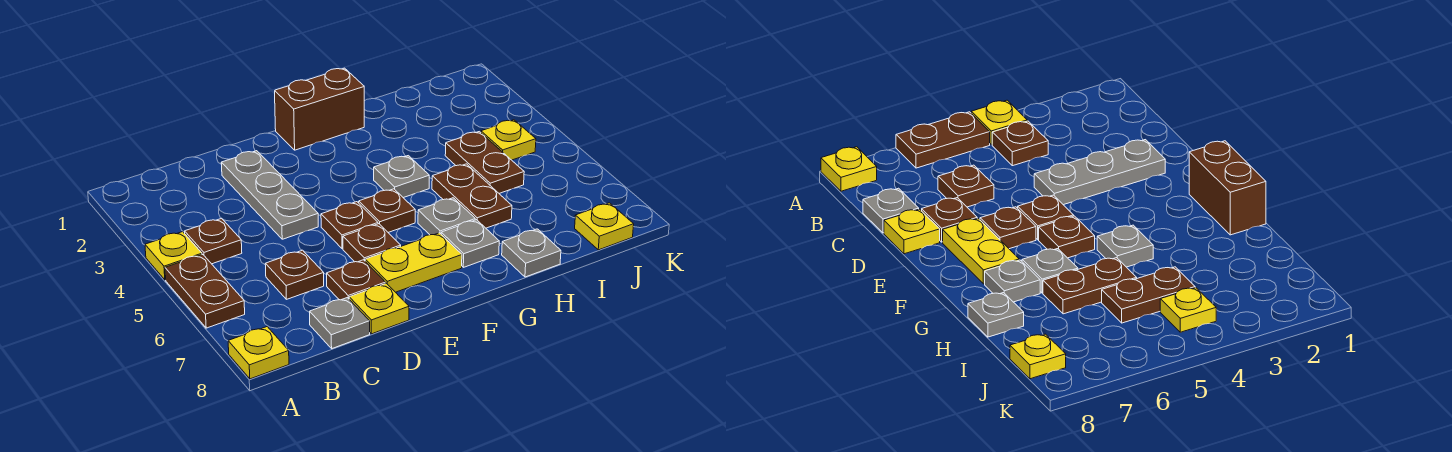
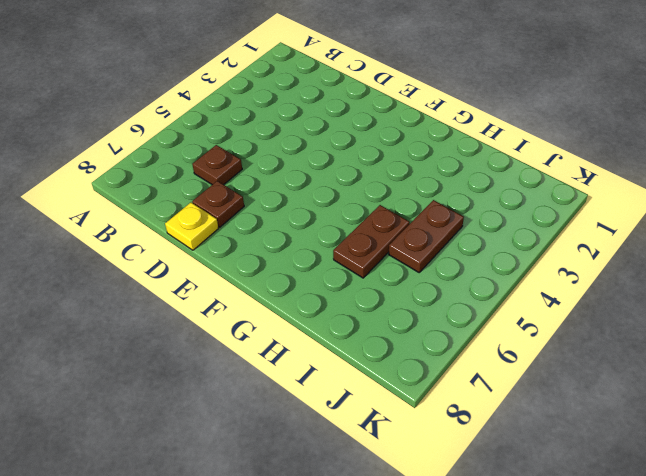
none -> yellow plate A4 level 1
none -> brown plate A5:A6 level 1
none -> yellow plate A8 level 1

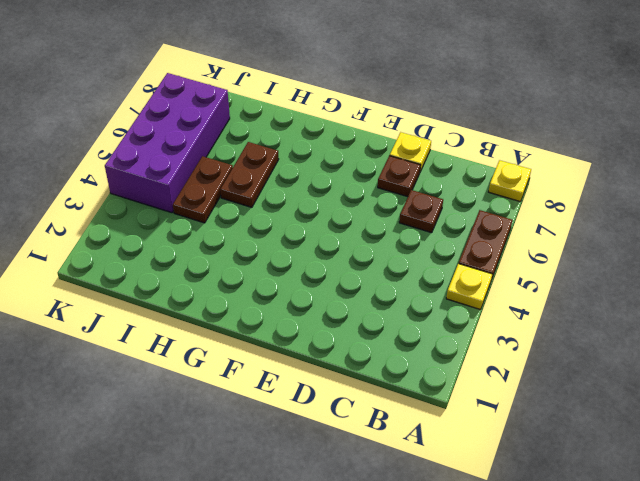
purple brick J4:K7 level 1 -> yellow plate J4 level 1
none -> brown plate B4 level 1
none -> grey plate C8 level 1
none -> grey plate D2:D4 level 1

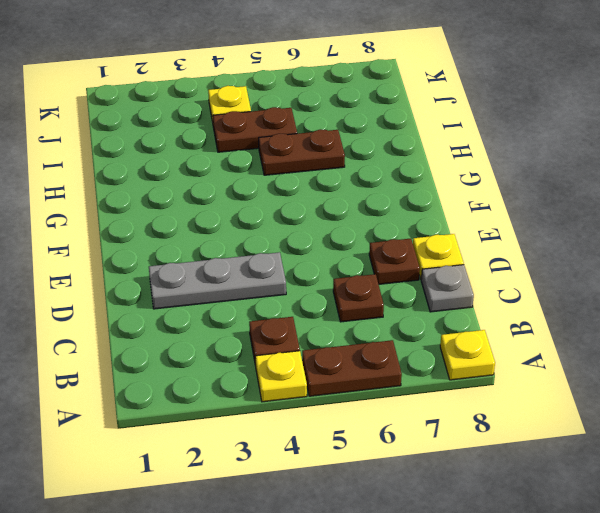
none -> brown plate E5 level 1
none -> brown plate E6 level 1
none -> yellow plate E7:F7 level 1

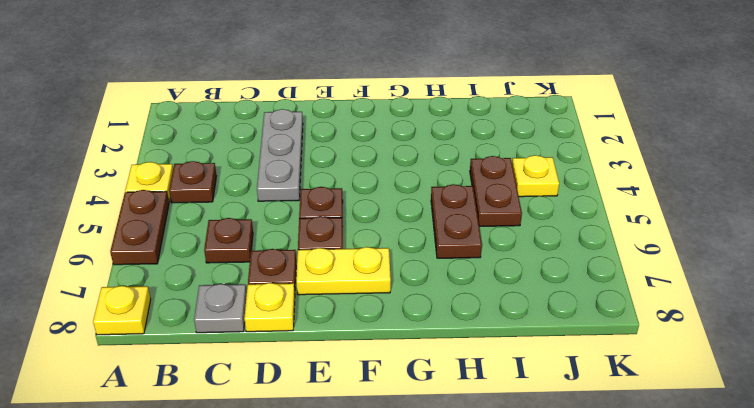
none -> brown brick F1:G1 level 1
none -> brown plate F5 level 1
none -> grey plate G4 level 1

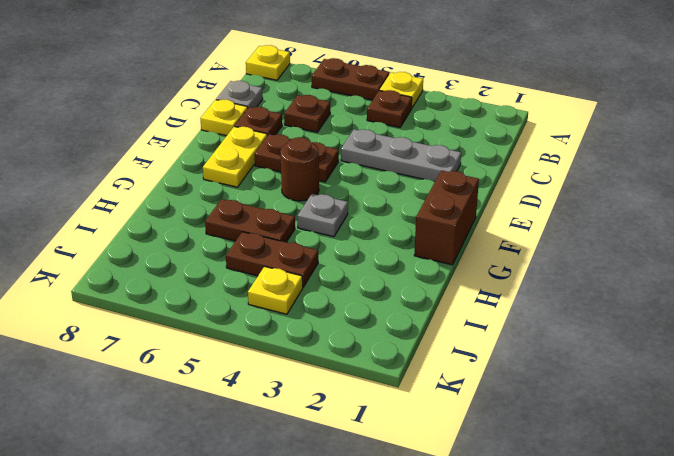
brown round brick F5 level 1 -> brown plate F5 level 1
none -> grey plate G6 level 1
none -> grey plate G7 level 1
none -> grey plate H8 level 1

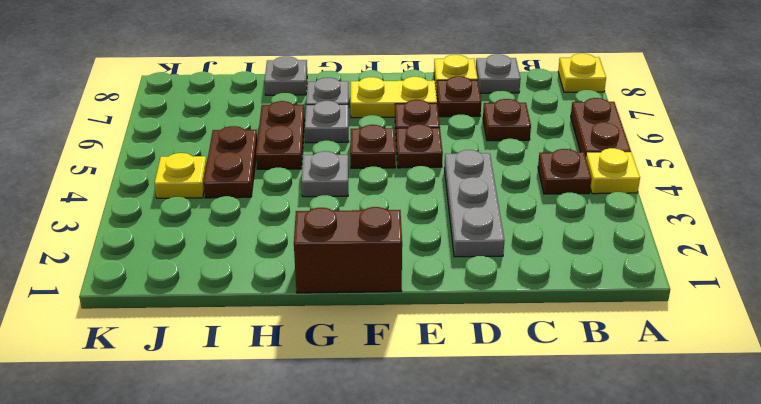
none -> yellow plate J8 level 1

